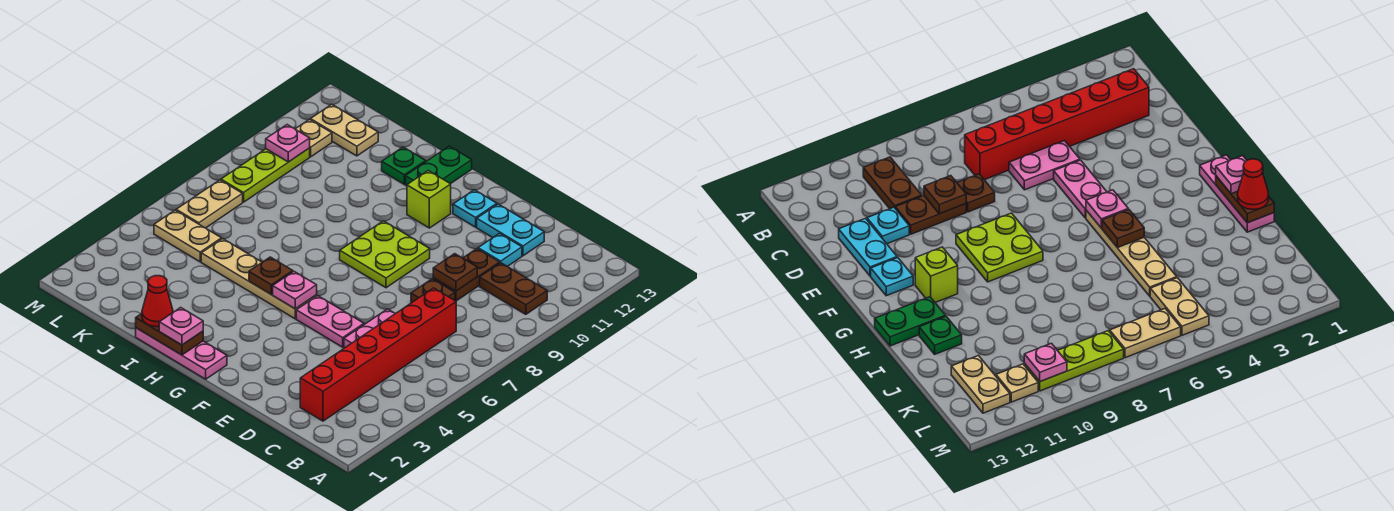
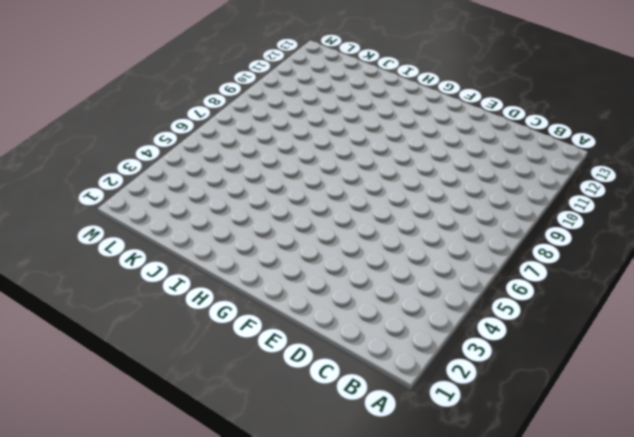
none -> brown plate B10:C10 level 1
none -> red brick C2:C7 level 1
none -> pink plate D5:D6 level 1

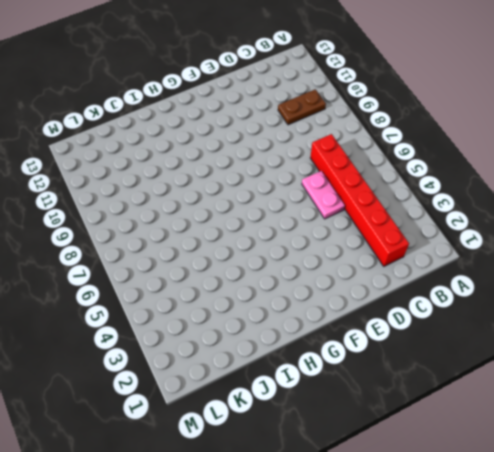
none -> brown plate D8 level 1
none -> brown plate D9:D10 level 1
none -> cyan plate D11 level 1

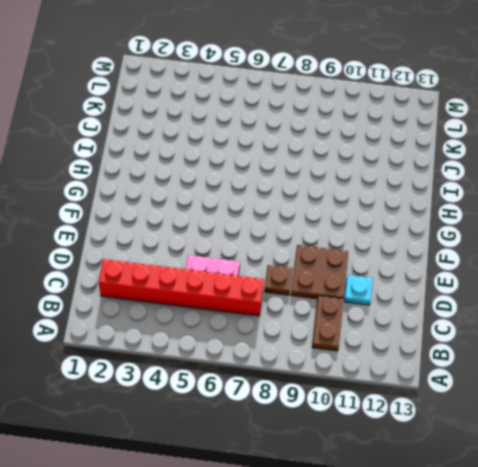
brown plate D9:E10 level 1 -> brown plate D9:D10 level 1
none -> cyan plate D12:E12 level 1
none -> pink plate E5:F5 level 1
none -> lime plate F8:G9 level 1

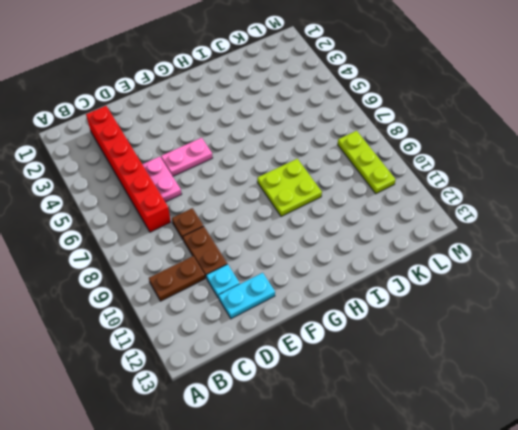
lime plate H8:I9 level 1 -> lime plate F8:G9 level 1
none -> cyan plate F12 level 1
none -> pink plate G1:I1 level 1
none -> tan plate G5:J5 level 1

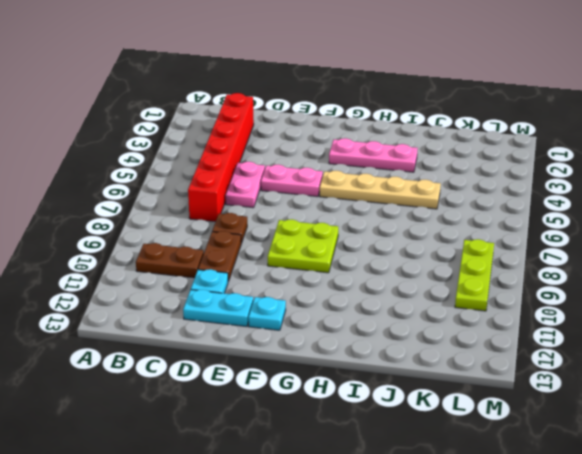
pink plate G3:I3 level 1 -> pink plate G1:I1 level 1
none -> lime brick G11 level 1
none -> green plate H12:H13 level 1
none -> green plate I12 level 1

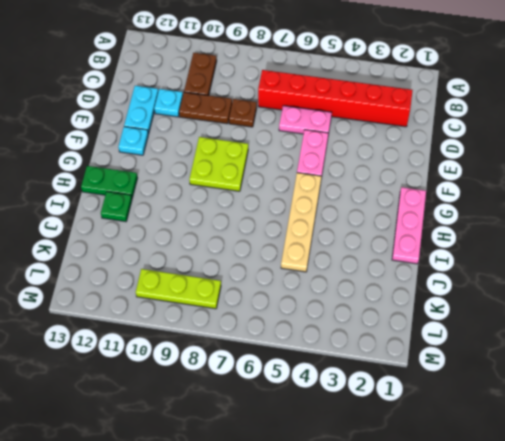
none -> lime brick G11 level 1
none -> tan plate K5:L5 level 1
none -> tan plate K12:L12 level 1

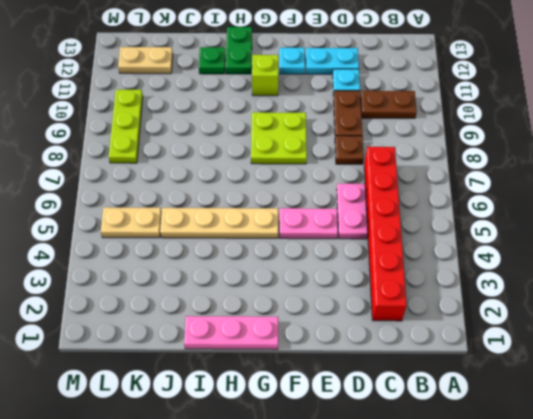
none -> tan plate L6:L7 level 1
none -> tan plate L11 level 1
none -> brown plate D9 level 2

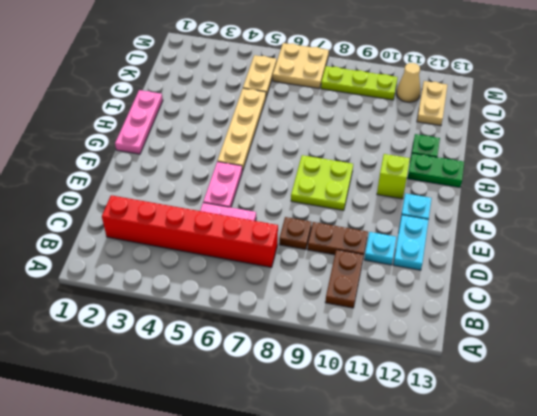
tan plate L6:M7 level 1 -> tan plate L6:L7 level 1
tan cone L11 level 1 -> tan plate L11 level 1
none -> brown plate D9 level 2
none -> pink plate G5 level 2
none -> brown plate H1:I1 level 2

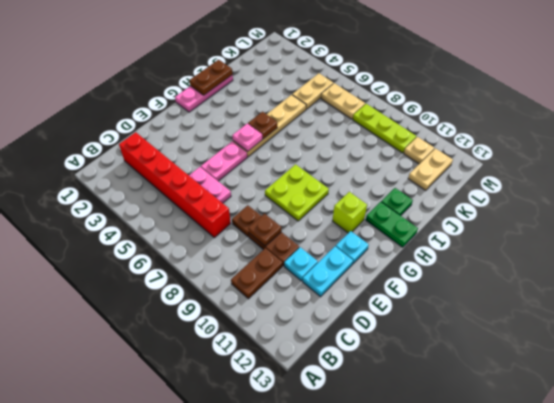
none -> pink plate L10 level 2
none -> pink plate H1 level 3
none -> red cone I1 level 3

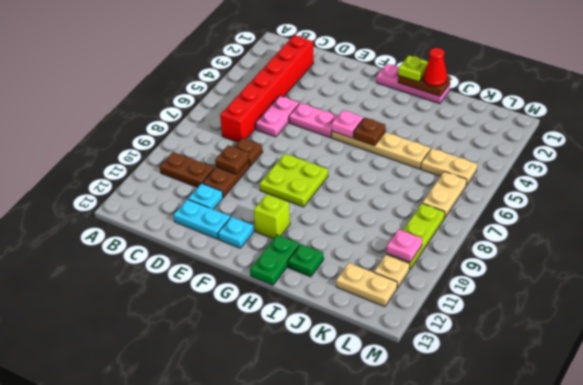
lime plate H1 level 3 -> pink plate H1 level 3

